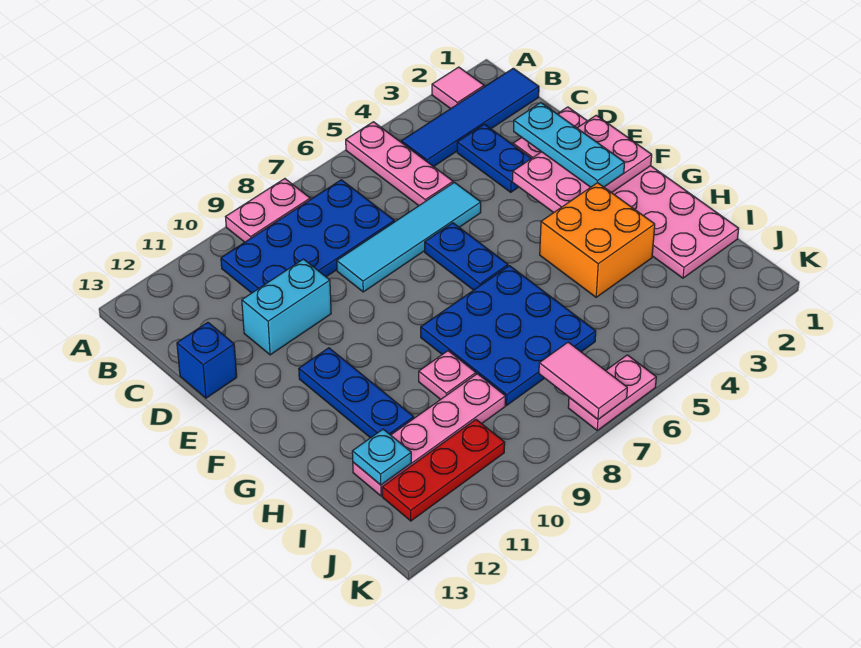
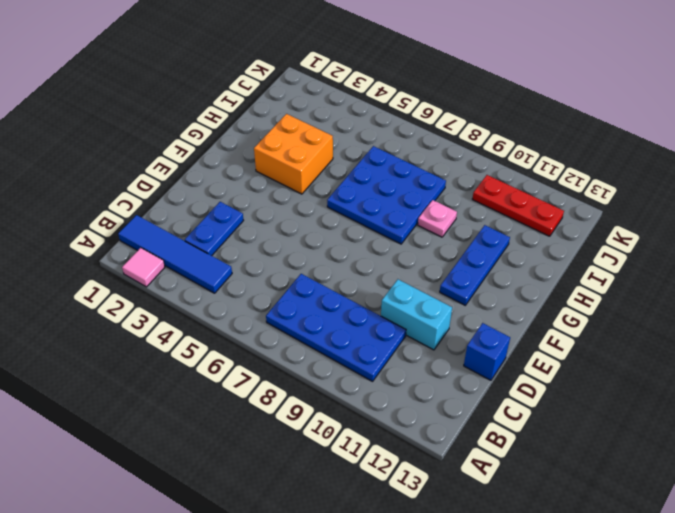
none -> pink plate A5:C5 level 1
none -> pink plate A8:A9 level 1
none -> pink plate D1:I2 level 1

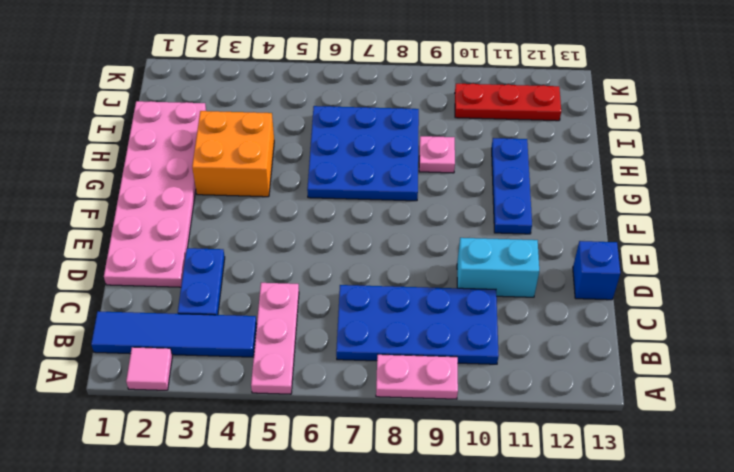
none -> cyan tile D5:D8 level 1
none -> blue plate E6:F6 level 1
none -> pink plate I9:I12 level 1

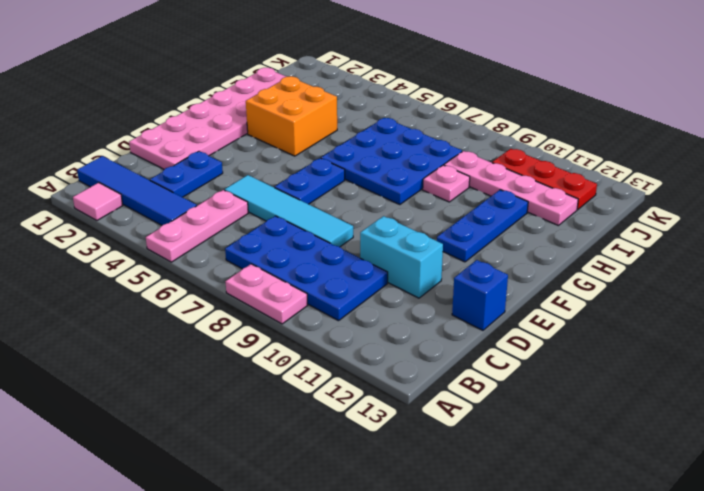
none -> pink plate K6:K7 level 1
none -> pink plate E1:F3 level 2
none -> cyan plate I12 level 2

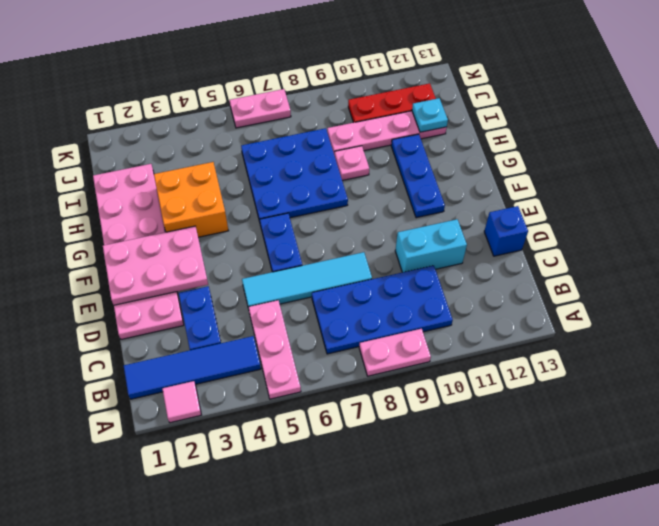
none -> pink tile J7:K7 level 2
none -> cyan plate D2:F2 level 3

